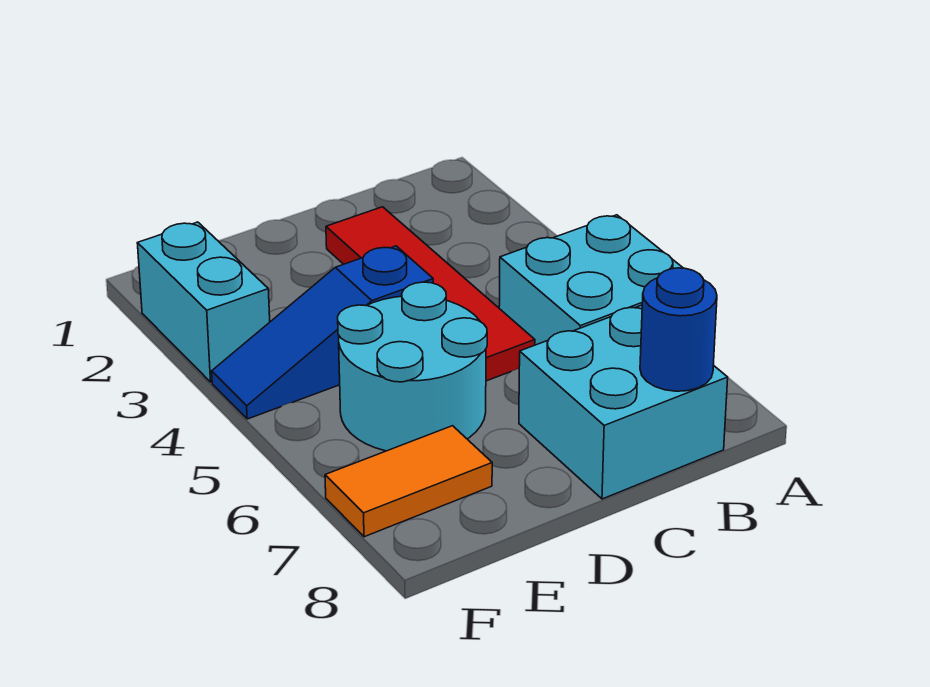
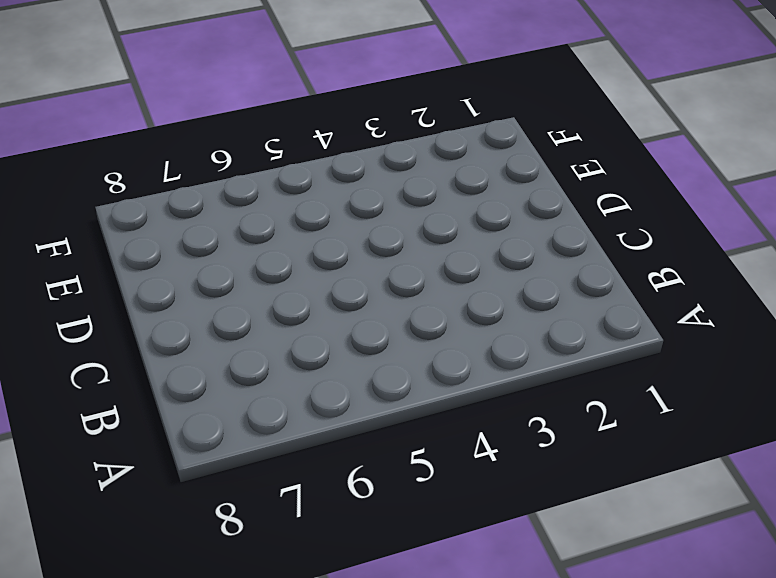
none -> cyan brick A5:B6 level 1
none -> cyan brick B7:C8 level 1

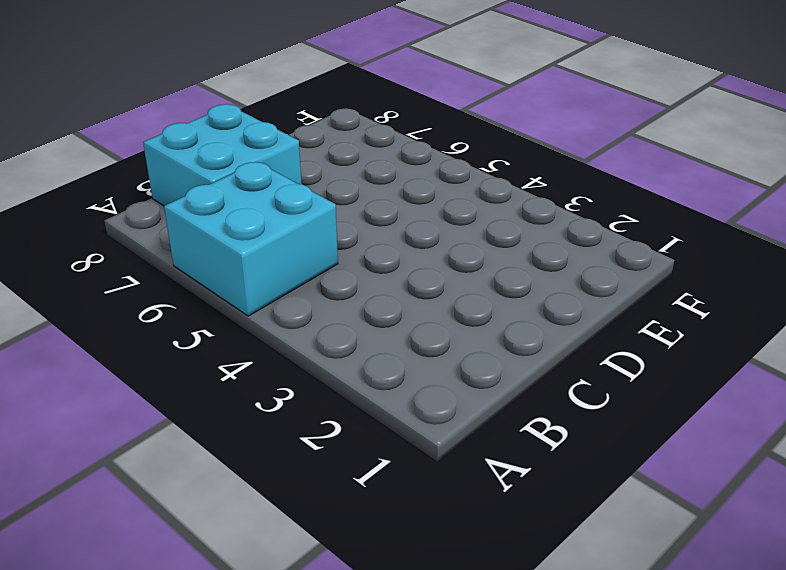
none -> red tile C2:C5 level 1
none -> blue slope D4:F4 level 1 top D

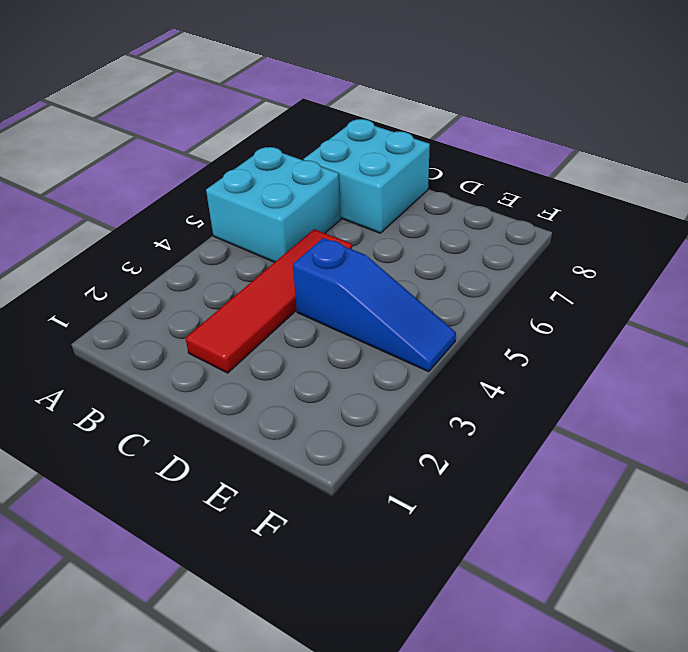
none -> cyan round brick D5:E6 level 1
none -> orange tile E7:F7 level 1

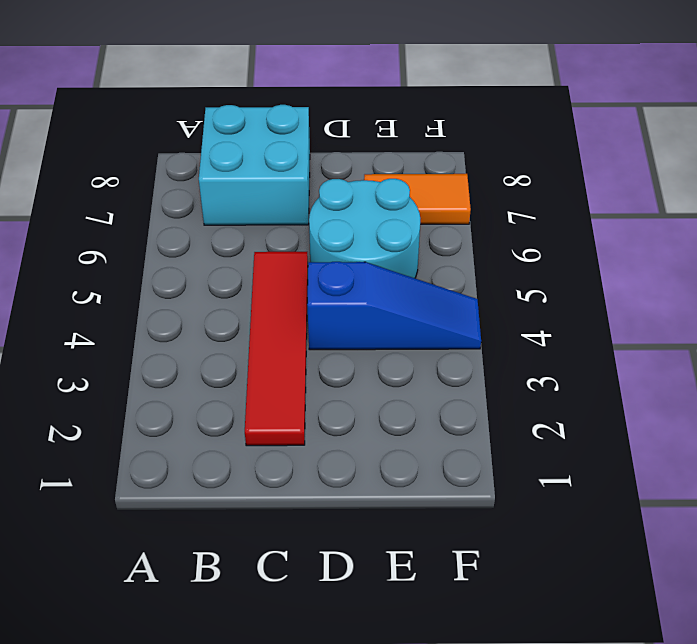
none -> cyan brick A5:B6 level 1
none -> cyan brick F2:F3 level 1

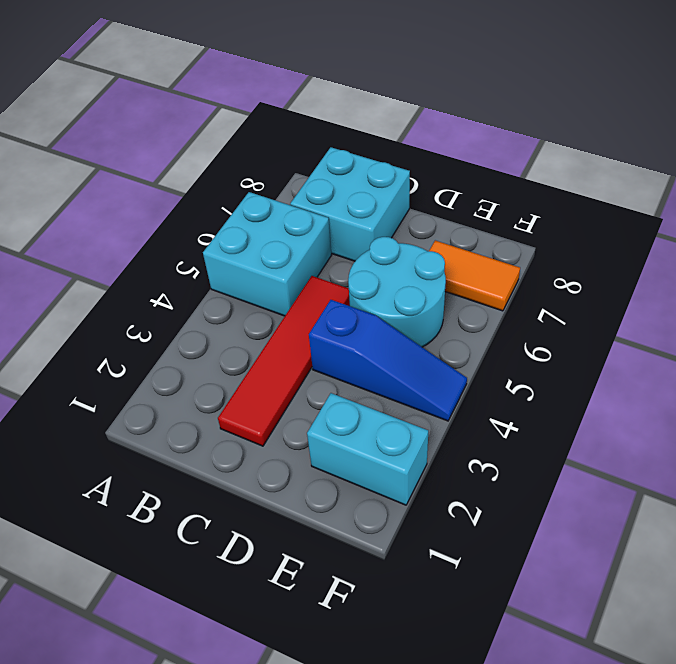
cyan brick E2:F2 level 1 -> cyan brick F2:F3 level 1
none -> blue round brick B8 level 2

